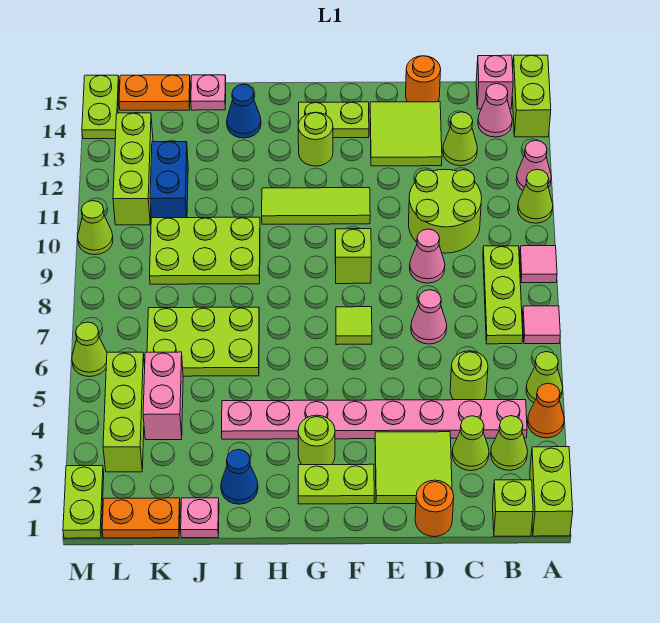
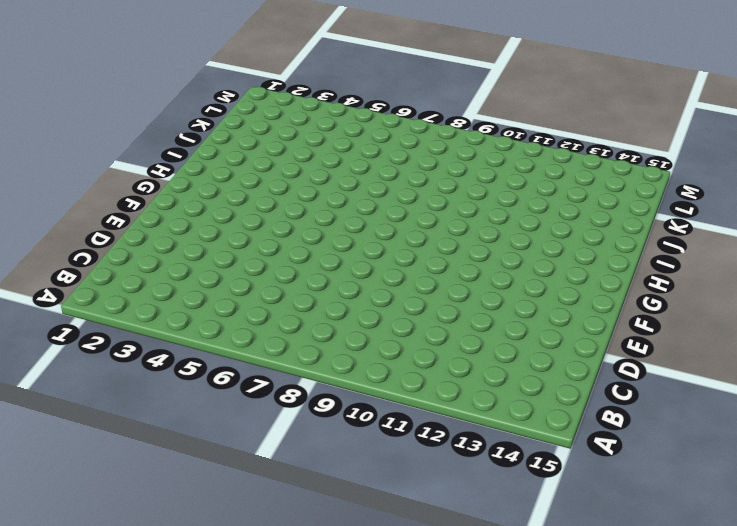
none -> lime brick A1:A2 level 1
none -> orange cone A4 level 1
none -> lime cone A5 level 1
none -> pink tile A7 level 1

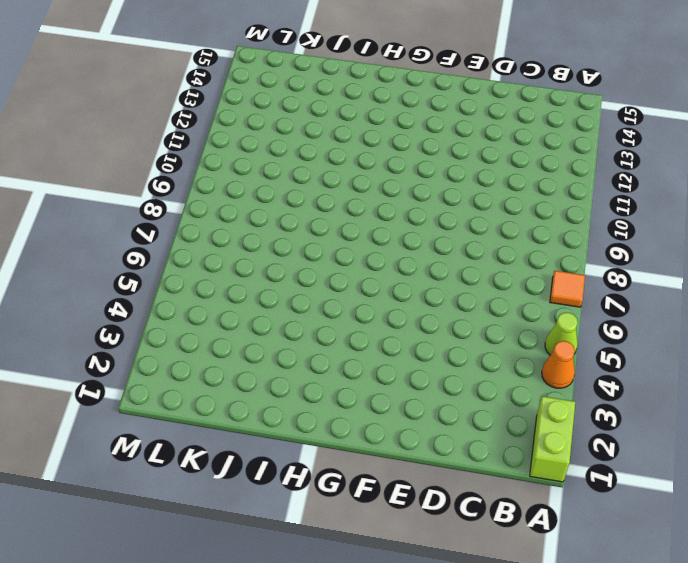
orange tile A7 level 1 -> pink tile A7 level 1
none -> pink tile A9 level 1
none -> lime cone A11 level 1
none -> pink cone A12 level 1
none -> lime brick A14:A15 level 1

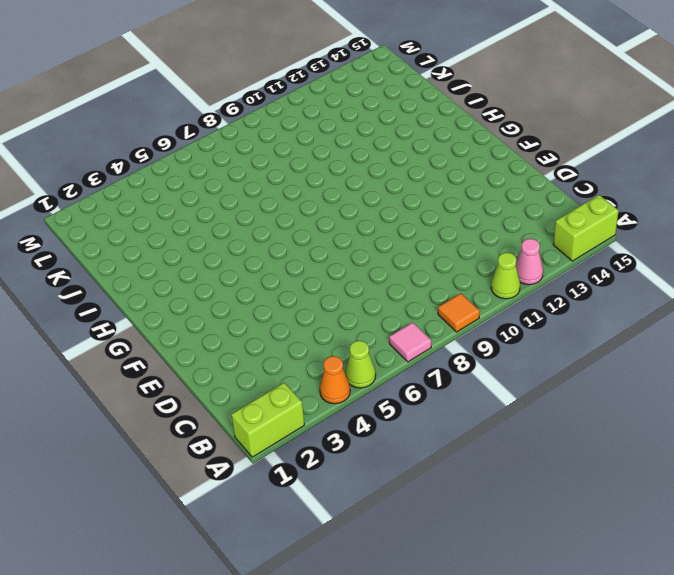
orange tile A9 level 1 -> pink tile A9 level 1
none -> lime brick B1 level 1
none -> lime cone B3 level 1
none -> pink plate B4:I4 level 1
none -> lime plate B7:B9 level 1

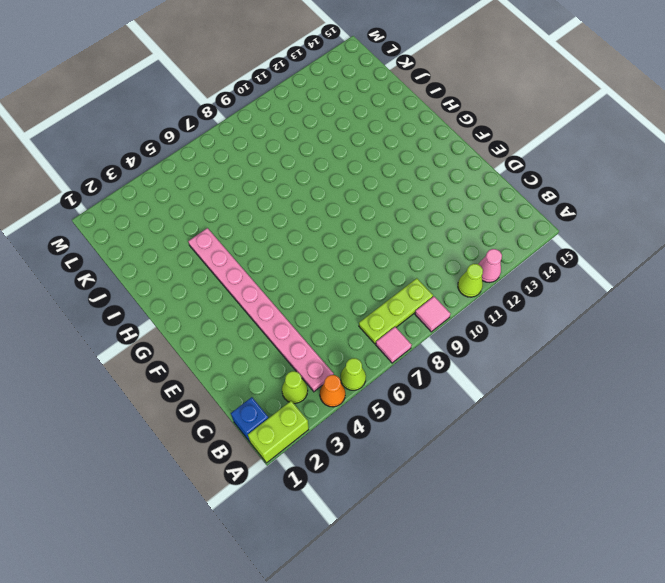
blue brick B1 level 1 -> lime brick B1 level 1
none -> lime brick A14:A15 level 1
none -> pink cone B14 level 1
none -> pink brick B15 level 1
none -> lime cone C3 level 1

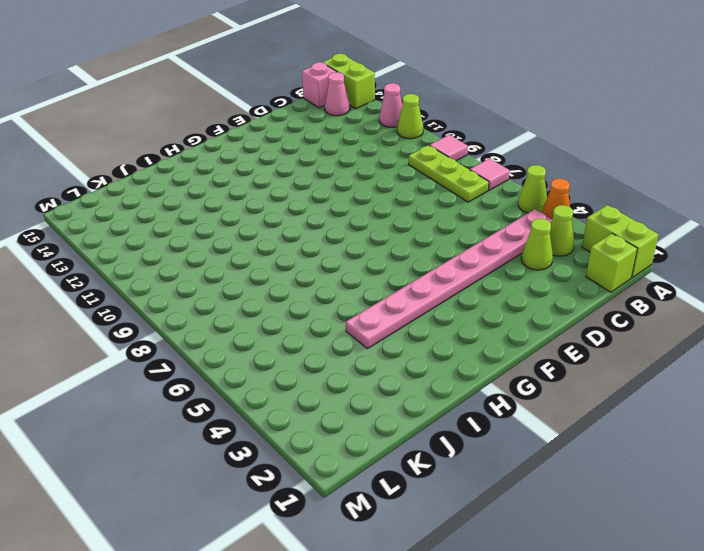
none -> lime round brick C5 level 1
none -> lime round brick C10:D11 level 1
none -> lime cone C13 level 1
none -> orange round brick D1 level 1

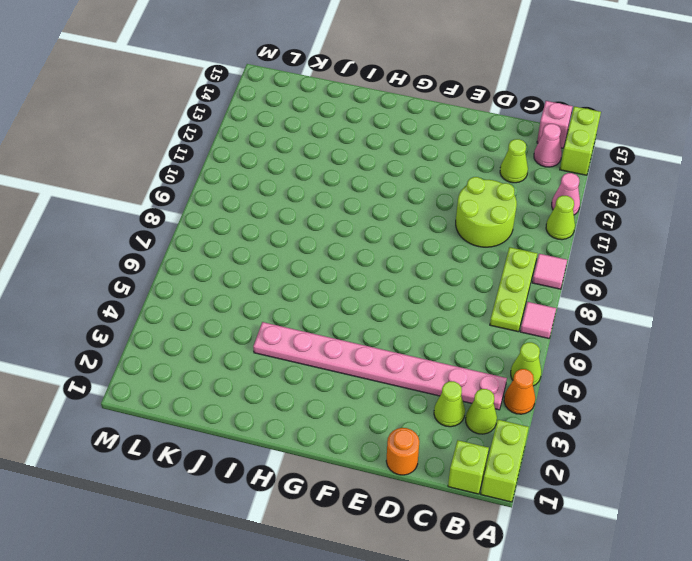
none -> lime round brick C5 level 1
none -> lime tile D2:E3 level 1
none -> pink cone D7 level 1
none -> pink cone D9 level 1

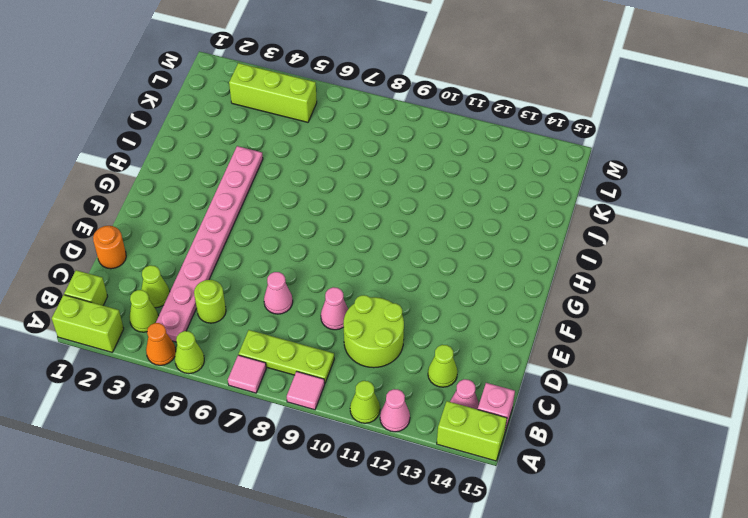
none -> lime tile D2:E3 level 1
none -> lime tile D13:E14 level 1
none -> orange round brick D15 level 1
none -> lime plate F2:G2 level 1

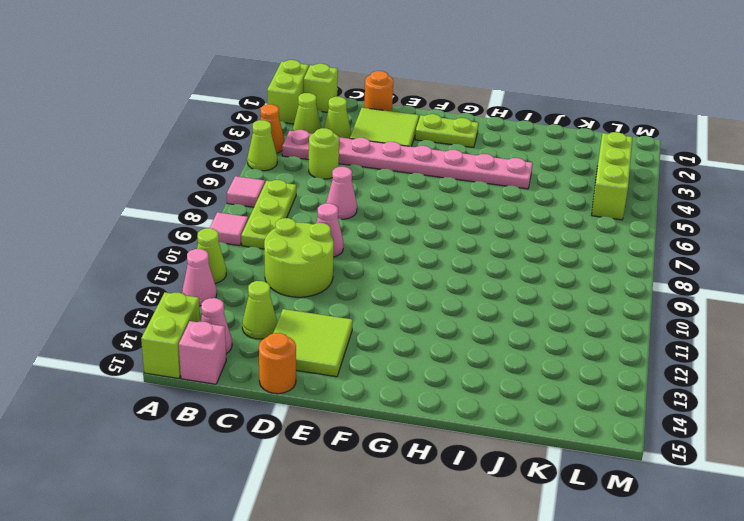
none -> lime tile F7 level 1
none -> lime brick F9 level 1
none -> lime tile F11:H11 level 1
none -> lime plate F14:G14 level 1

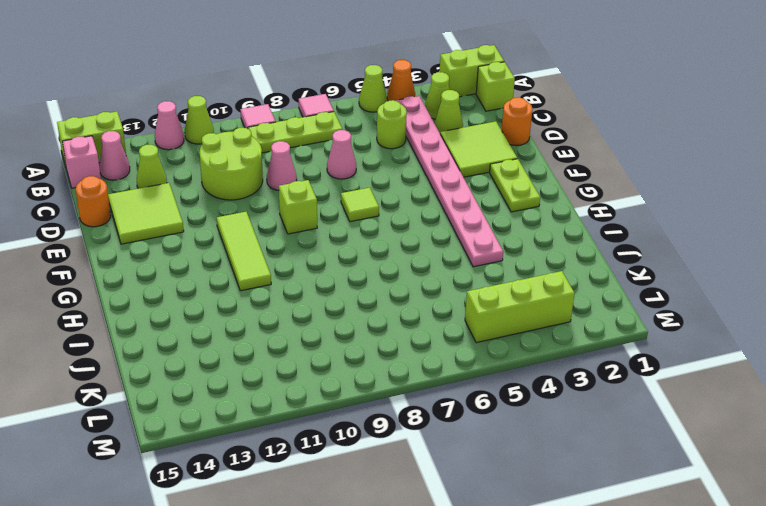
none -> lime plate F14:G14 level 1
none -> lime round brick G3 level 1
none -> lime round brick G13 level 1
none -> blue cone I2 level 1

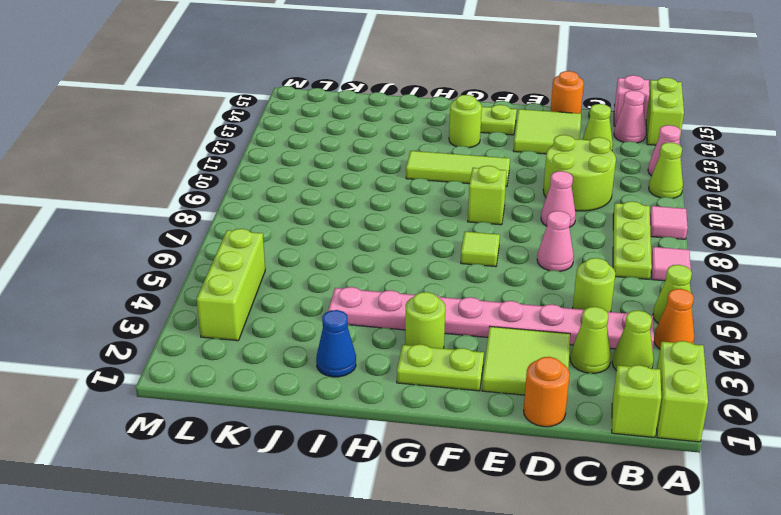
none -> lime plate I6:K7 level 1
none -> lime plate I9:K10 level 1
none -> blue cone I14 level 1
none -> pink plate J1 level 1

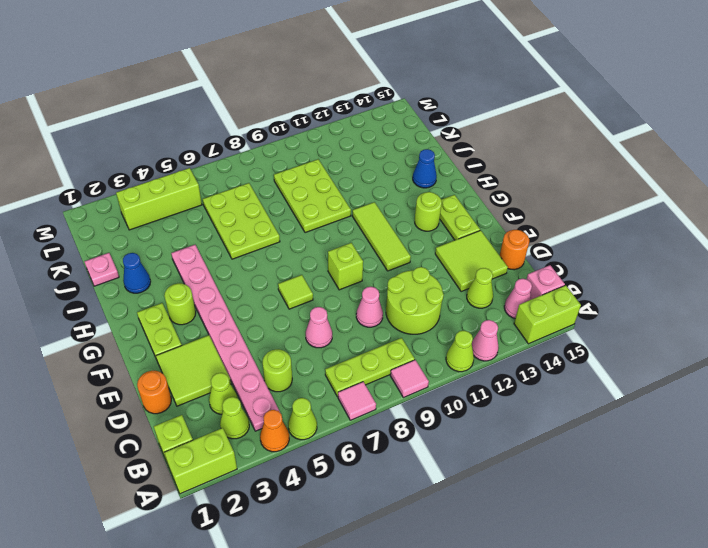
none -> pink plate J15 level 1
none -> orange plate K1:L1 level 1
none -> pink brick K4:K5 level 1
none -> blue brick K11:K12 level 1

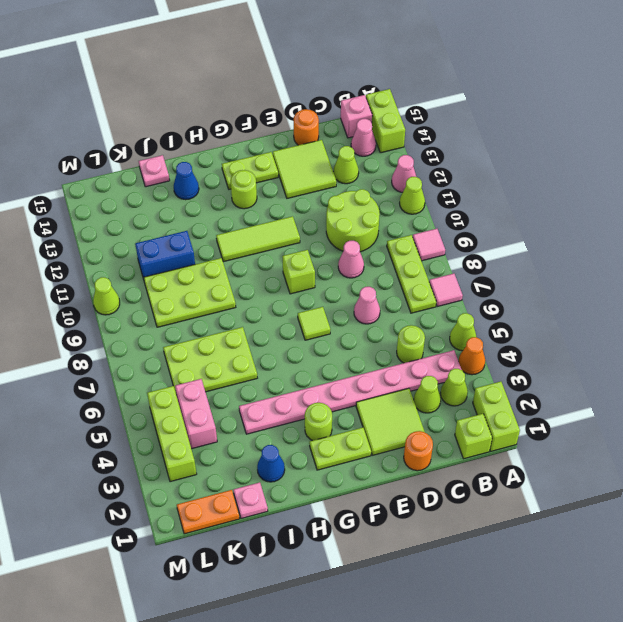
blue brick J11:K11 level 1 -> blue brick K11:K12 level 1
none -> orange plate K15:L15 level 1
none -> lime brick L11:L13 level 1
none -> lime plate M1:M2 level 1
none -> lime cone M6 level 1

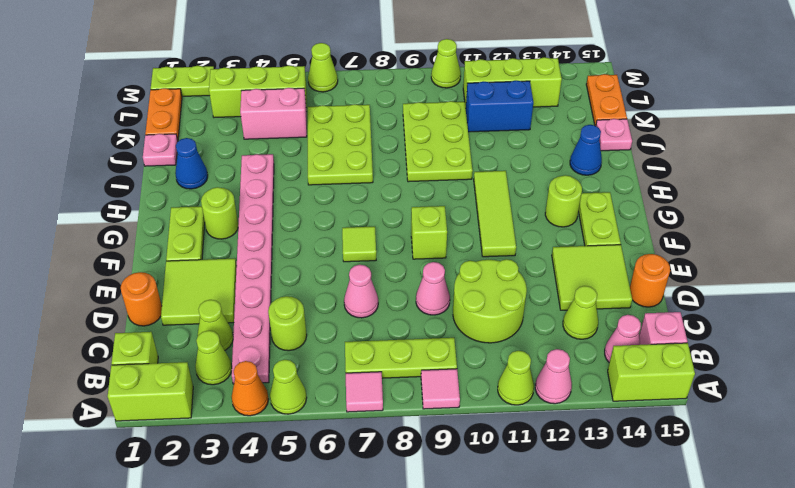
none -> lime plate M14:M15 level 1

